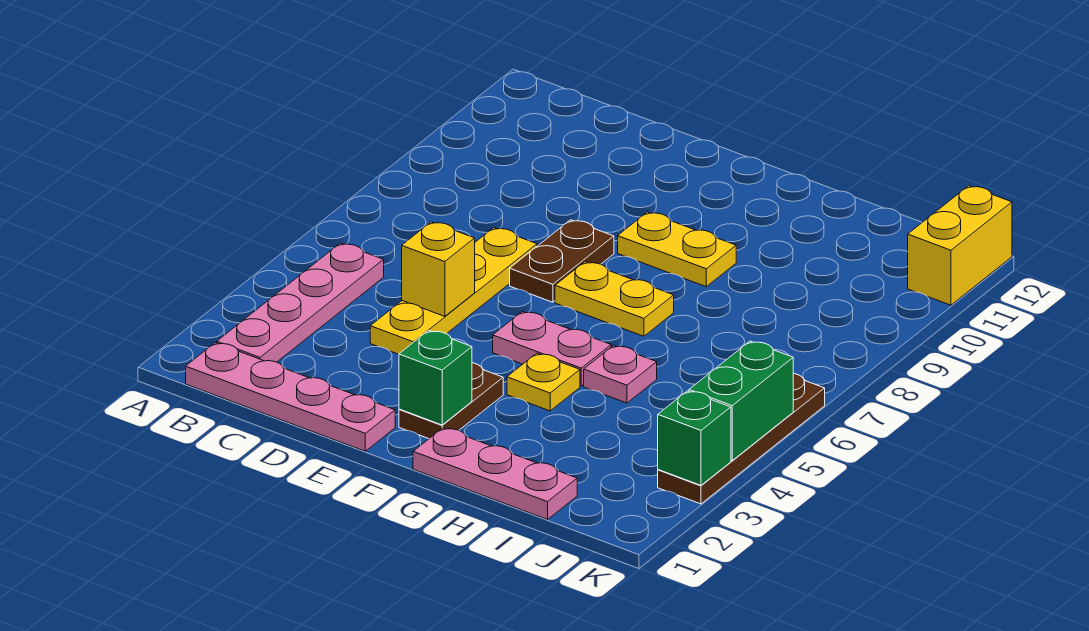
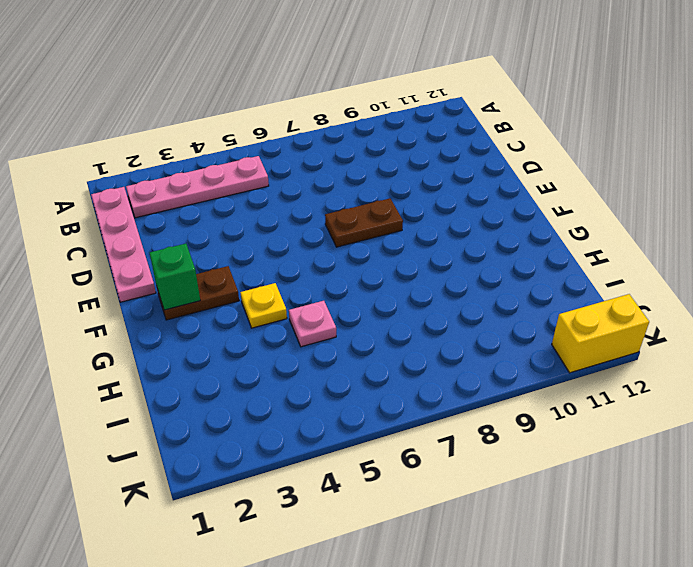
none -> yellow plate D4:D7 level 1
none -> pink plate F5:G5 level 1
none -> yellow plate F7:G7 level 1

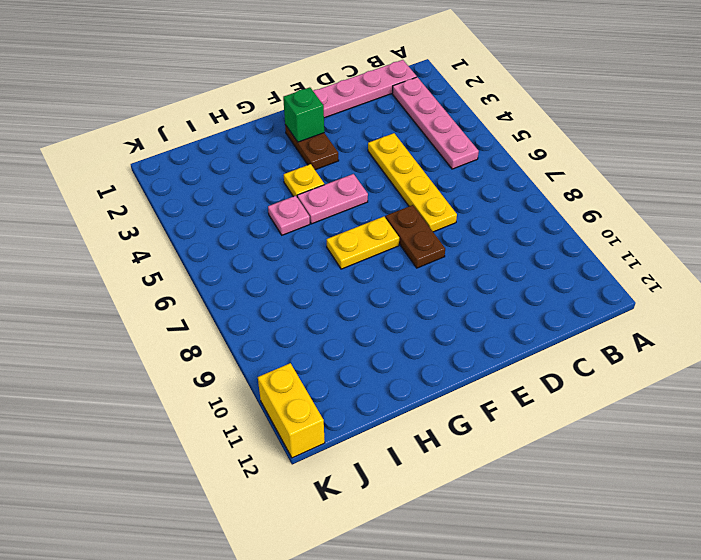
none -> yellow plate F9:G9 level 1
none -> pink plate G1:I1 level 1
none -> brown plate K3:K6 level 1

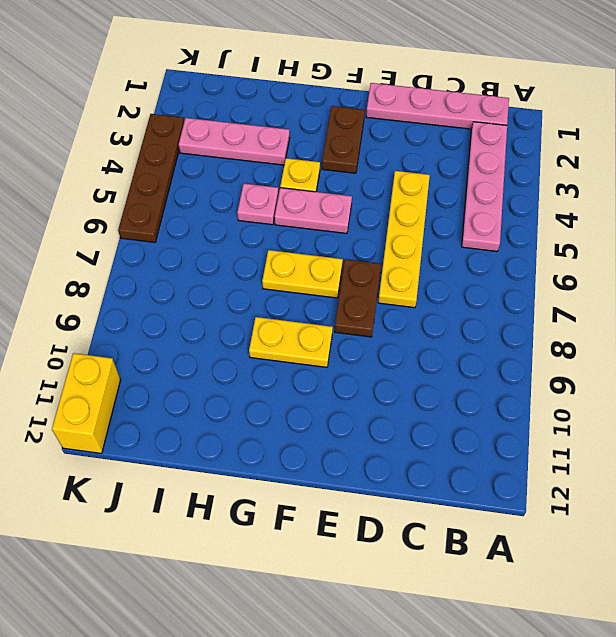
pink plate H3:J3 level 1 -> pink plate G1:I1 level 1
none -> yellow brick D5 level 2
none -> green brick F2 level 2
none -> green brick K3 level 2

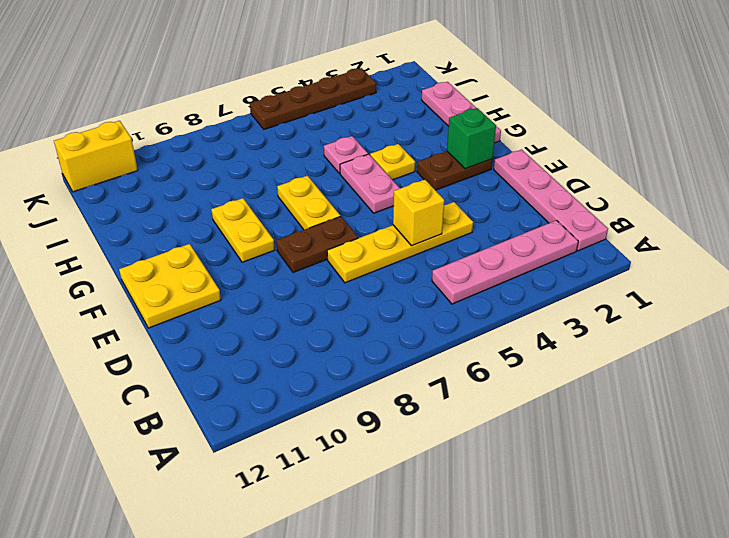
yellow plate E11:F12 level 1 -> none
none -> green brick K3 level 2
none -> green brick K4:K5 level 2

